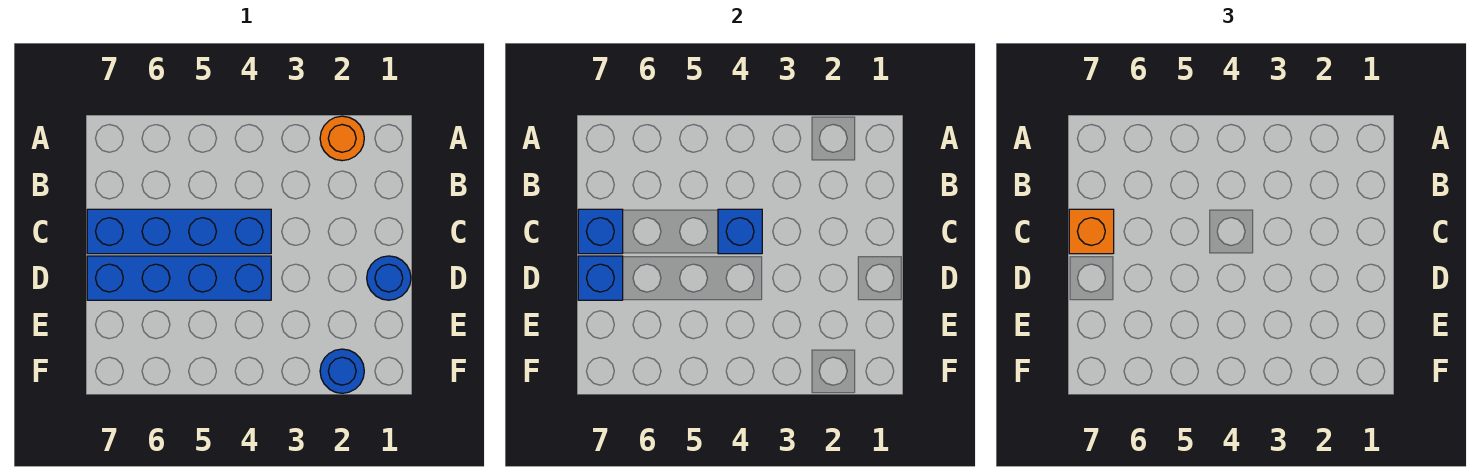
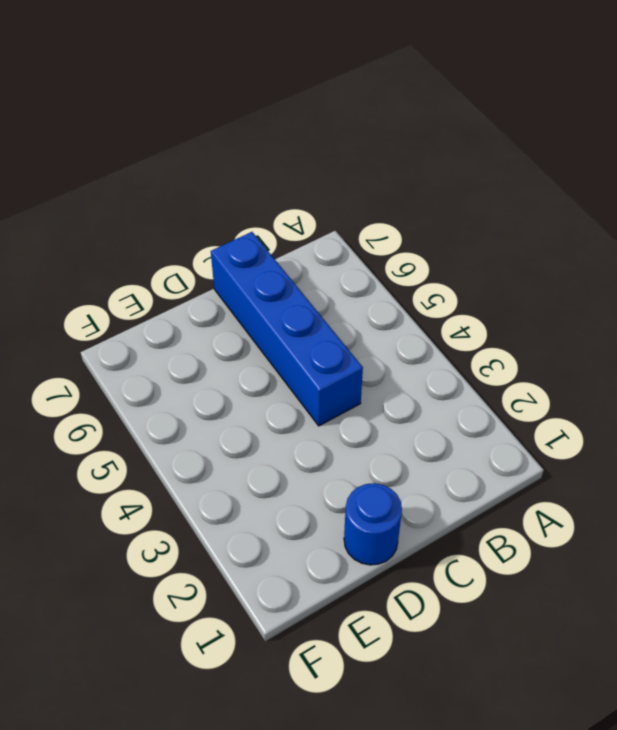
none -> orange round brick A2 level 1
none -> blue brick D4:D7 level 1

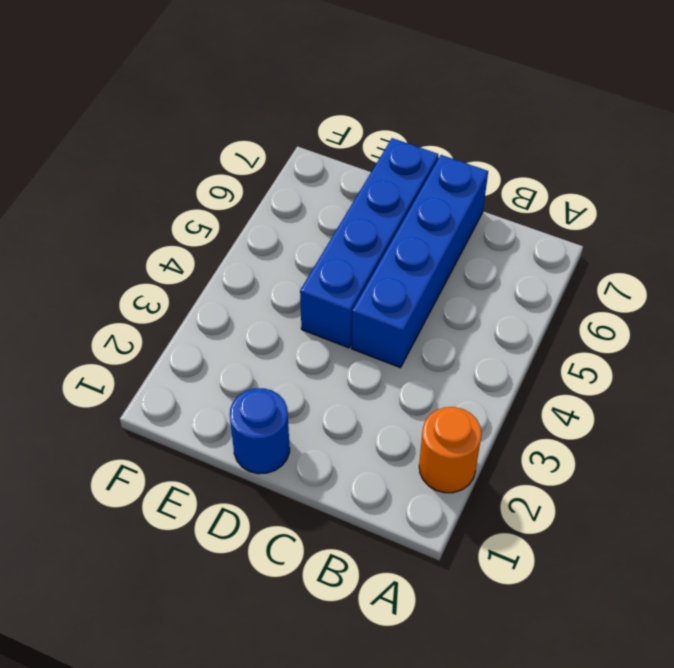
none -> blue round brick F2 level 1
none -> blue brick C4 level 2

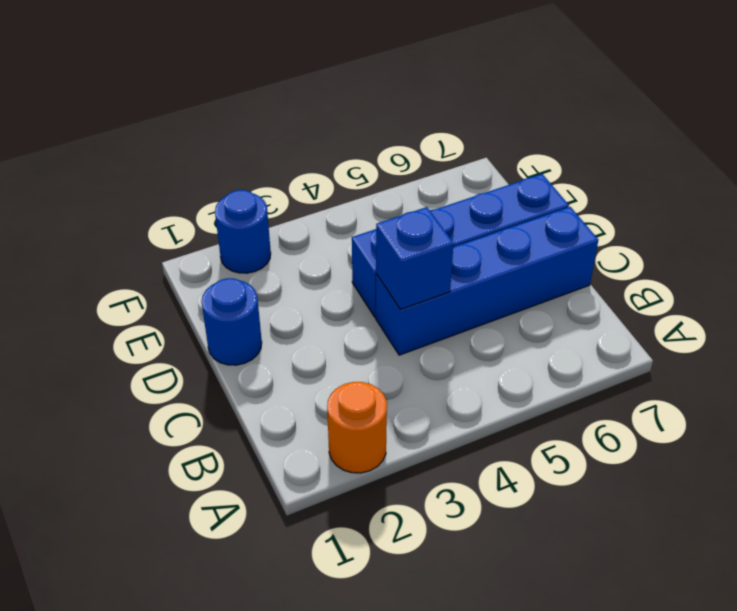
none -> blue brick C7 level 2
none -> blue brick D7 level 2

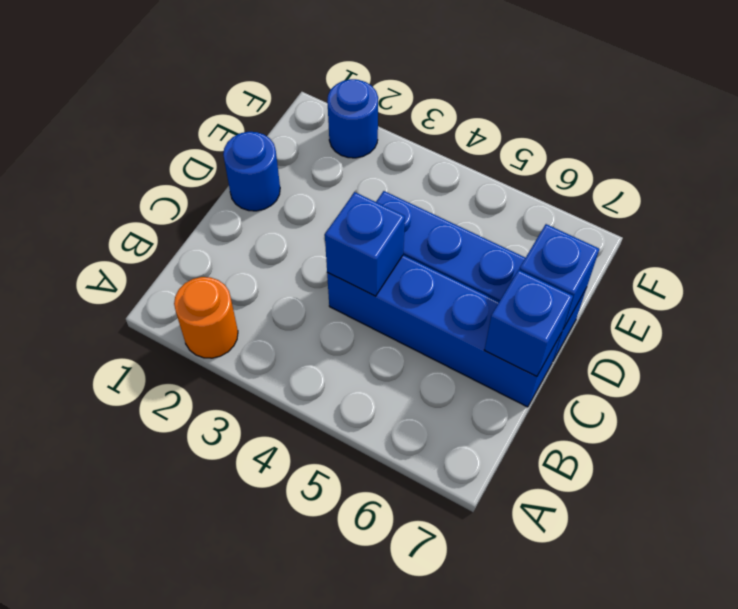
none -> orange brick C7 level 3

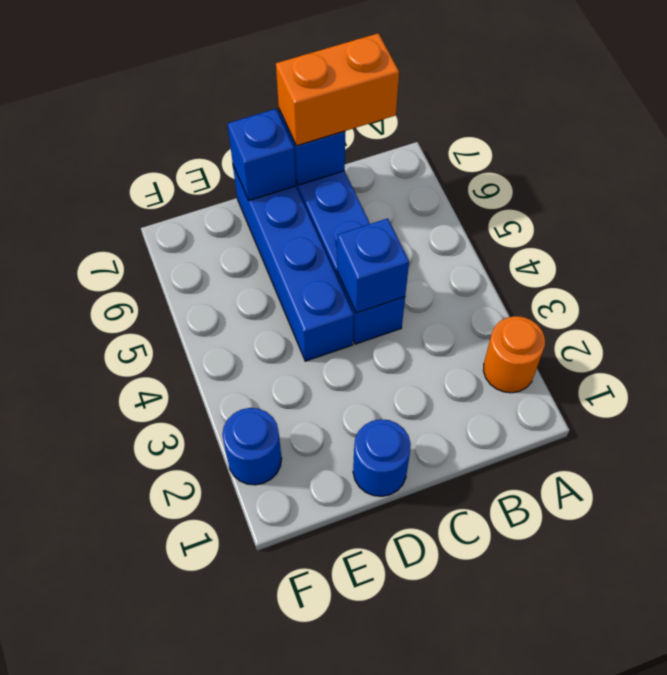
orange brick B7:C7 level 3 -> orange brick C7 level 3

